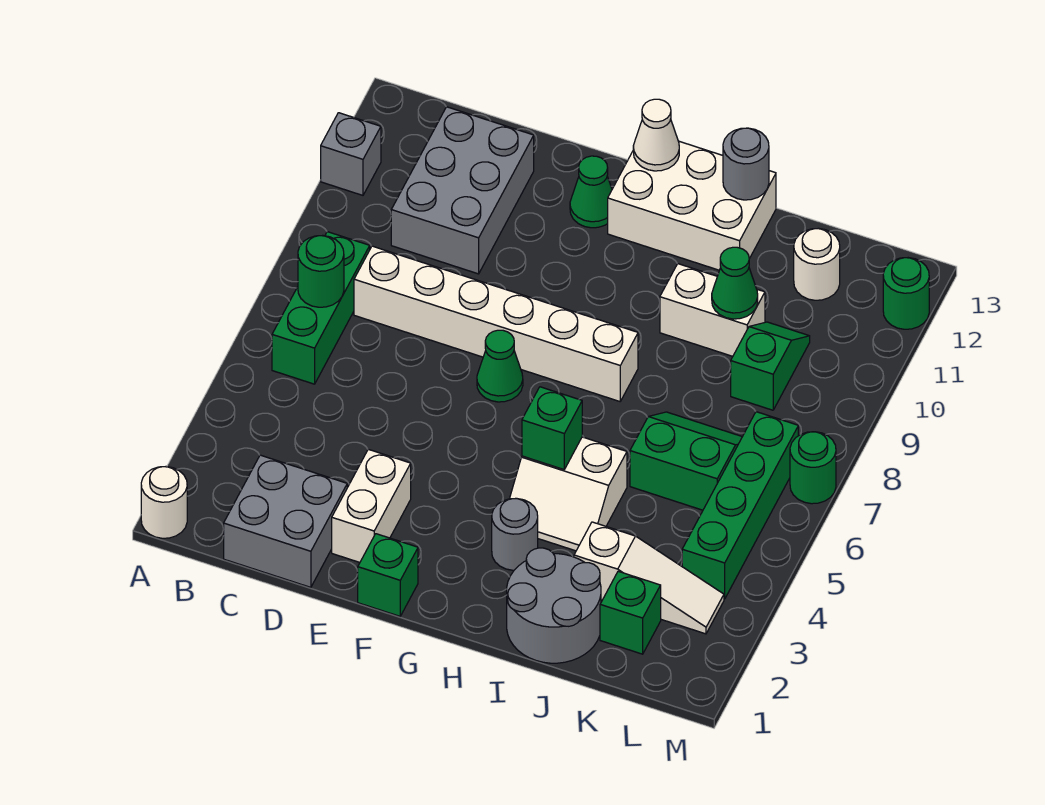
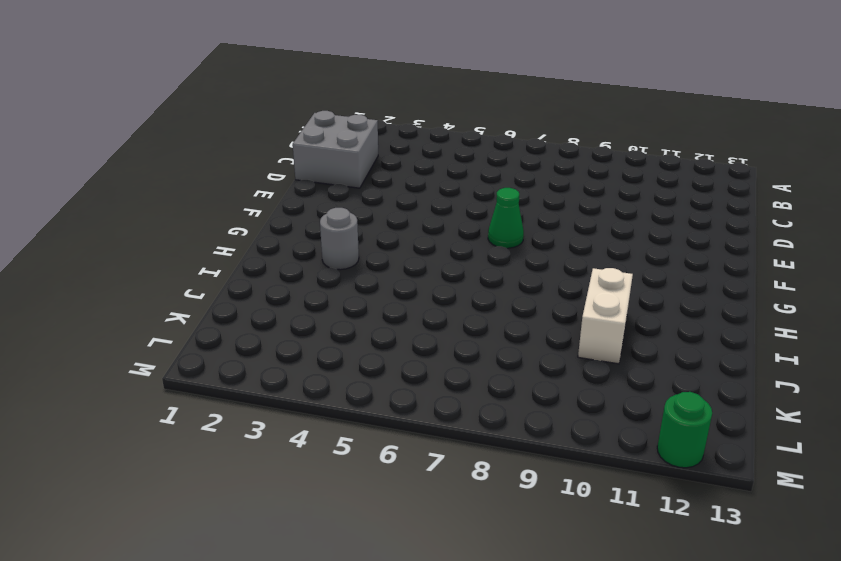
none -> white round brick A1 level 1
none -> grey brick A11 level 1
none -> green brick B6:B8 level 1

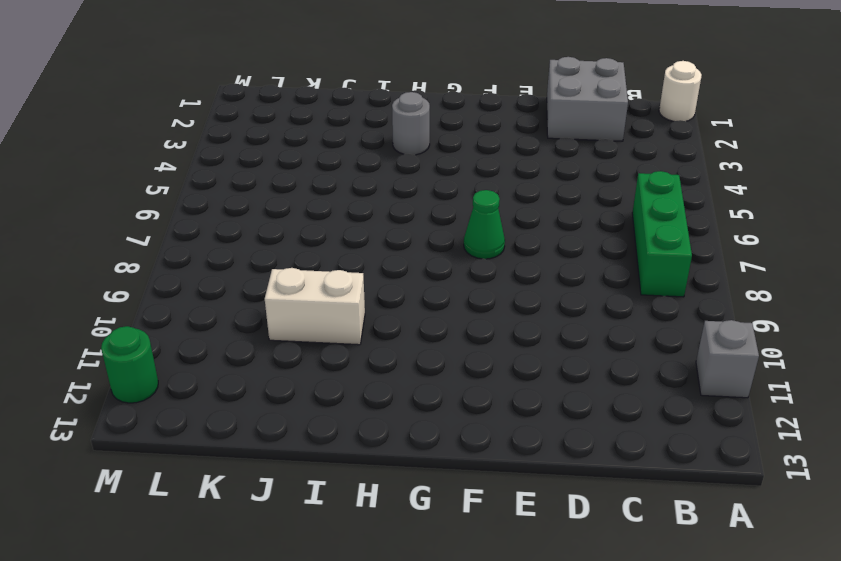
none -> white brick C8:H8 level 1
none -> grey brick C10:D12 level 1
none -> white brick E2:E3 level 1

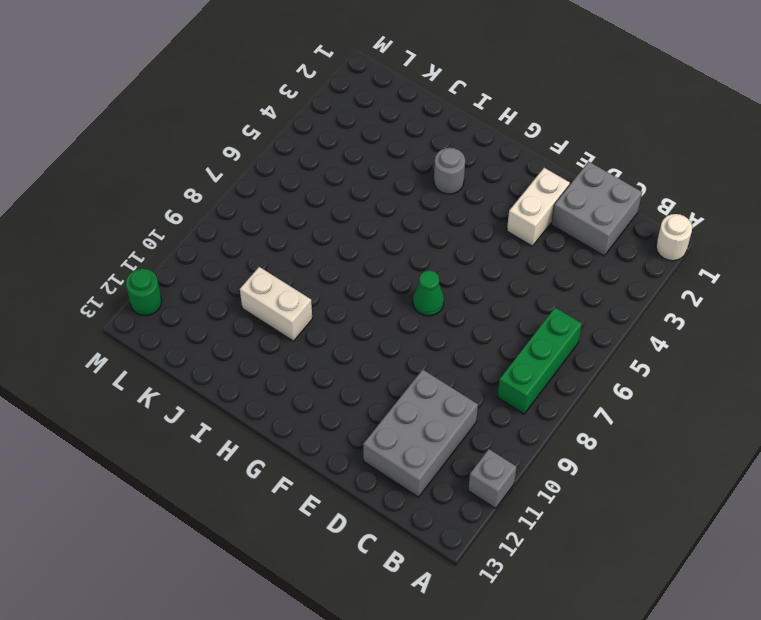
none -> white brick C8:H8 level 1
none -> green brick F1 level 1
none -> green cone F12 level 1

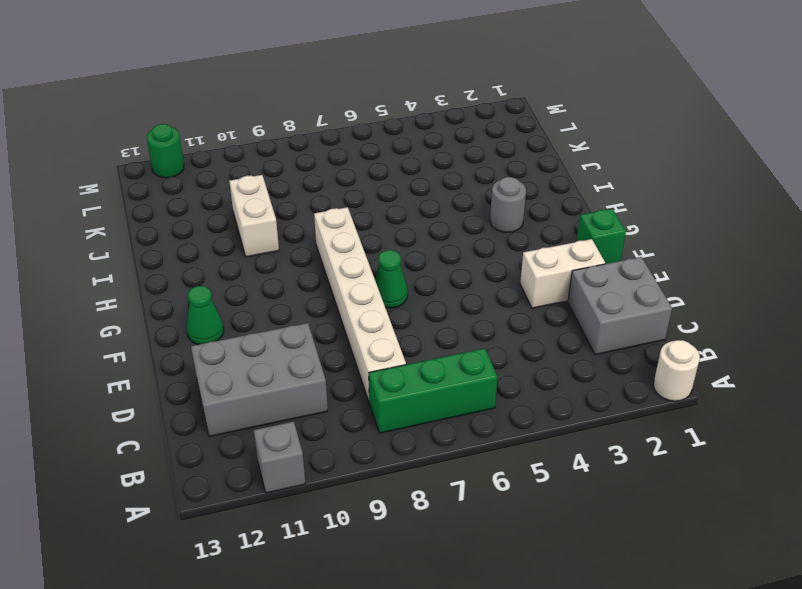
none -> white brick G12:I13 level 1
none -> white slope H4:I5 level 1 top 5
none -> grey round brick I1:J2 level 1

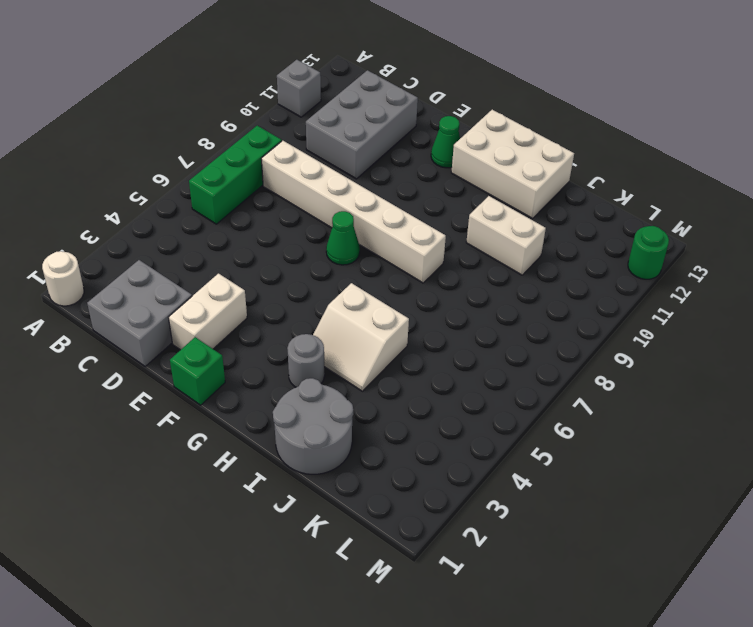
none -> white slope J3:L3 level 1 top J
none -> green slope J6:K7 level 1 top 6
none -> green brick K2 level 1

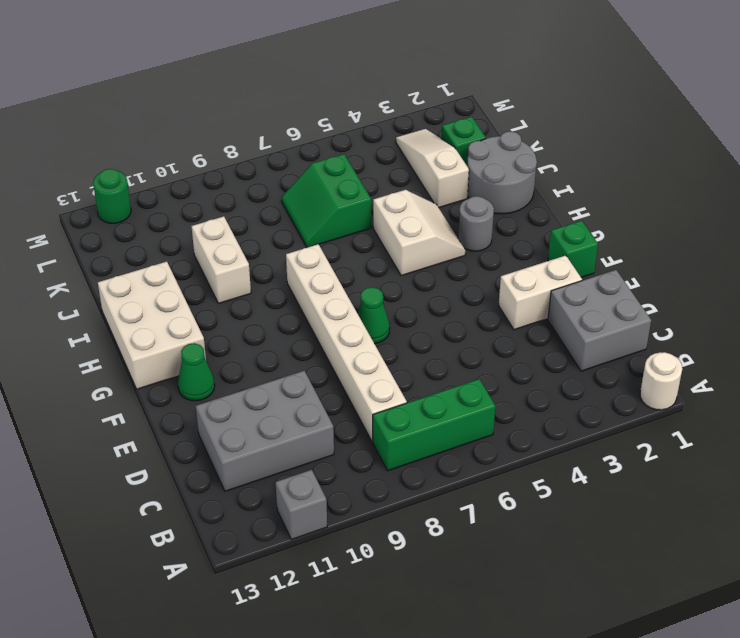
none -> green slope K9:K10 level 1 top 9
none -> white round brick K12 level 1
none -> green brick L4:L7 level 1

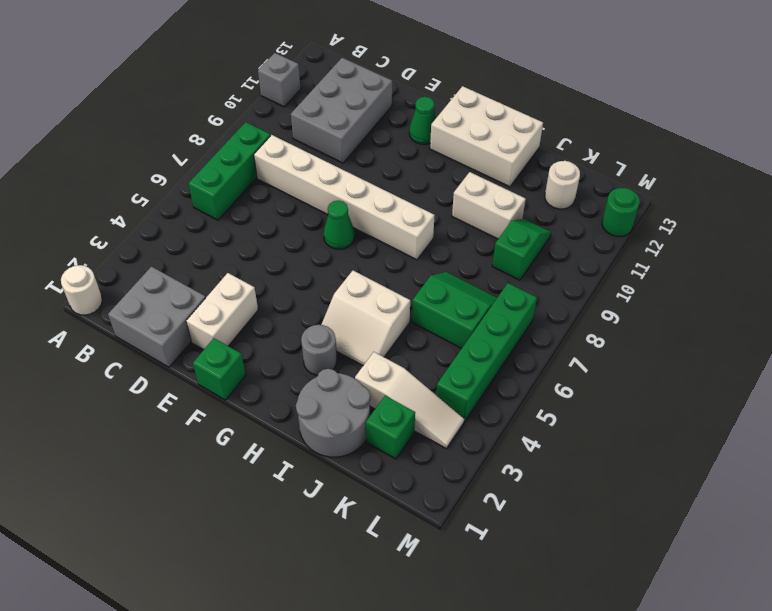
none -> green round brick M7 level 1
none -> green round brick B7 level 2
none -> white cone G13 level 2

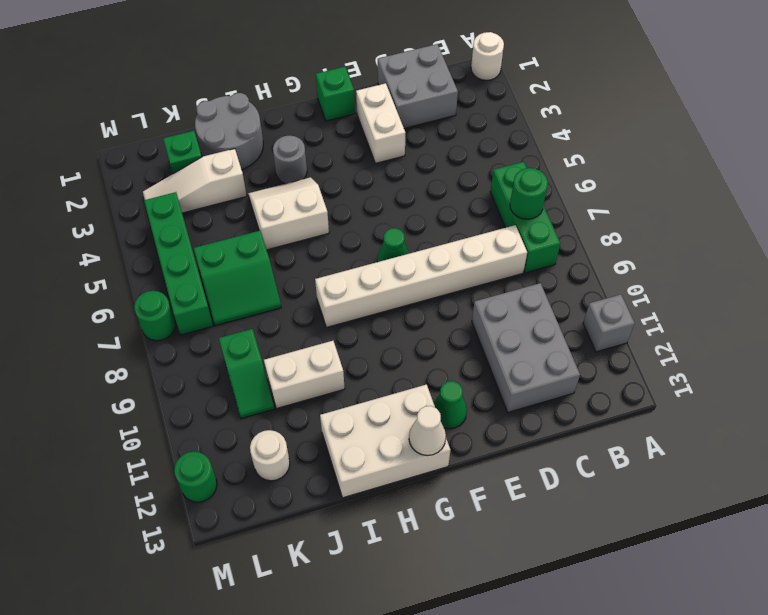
none -> green brick H5 level 2
none -> grey round brick I13 level 2
none -> green cone J10 level 2

